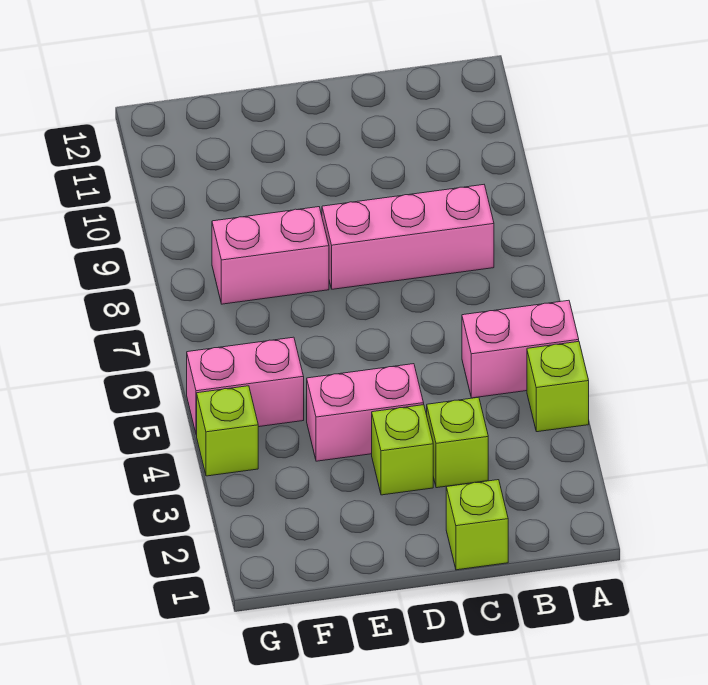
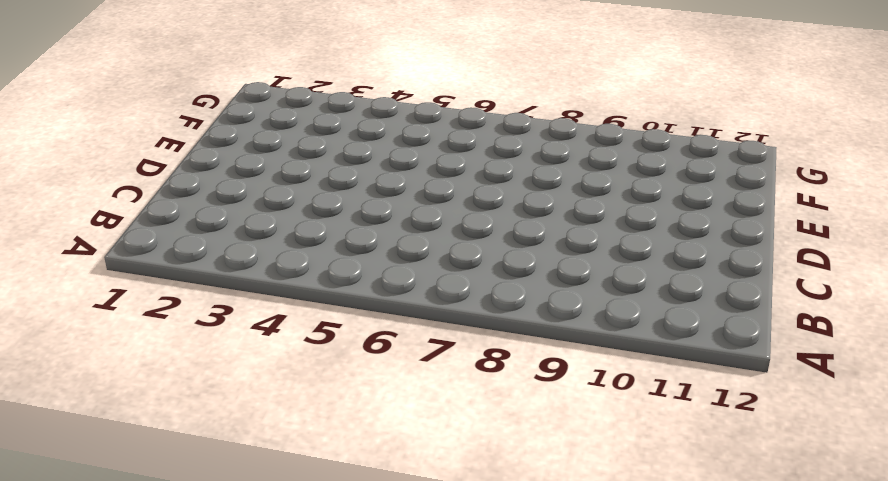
none -> lime brick A4 level 1
none -> pink brick A5:B5 level 1

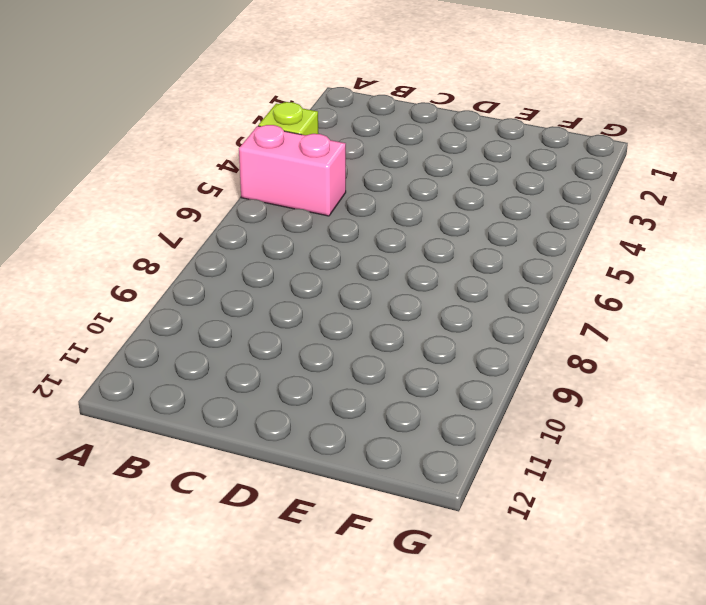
none -> pink brick B8:D8 level 1
none -> lime brick C1 level 1

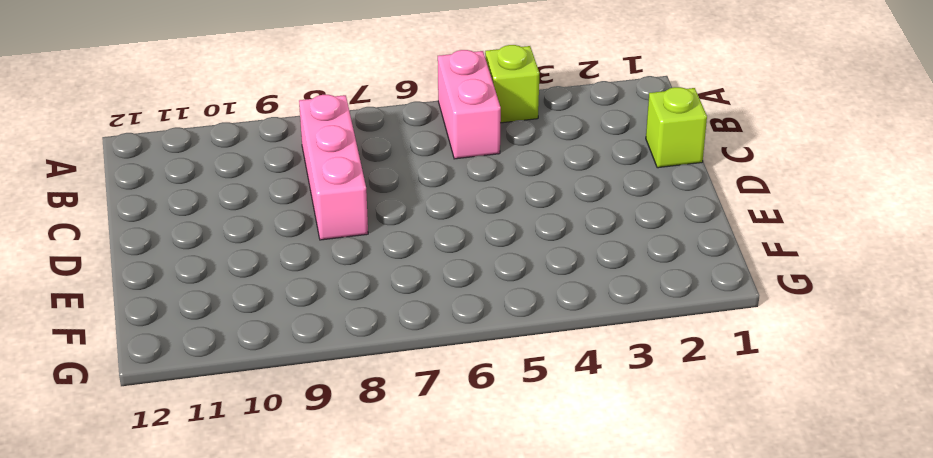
none -> lime brick C3 level 1
none -> lime brick D3 level 1

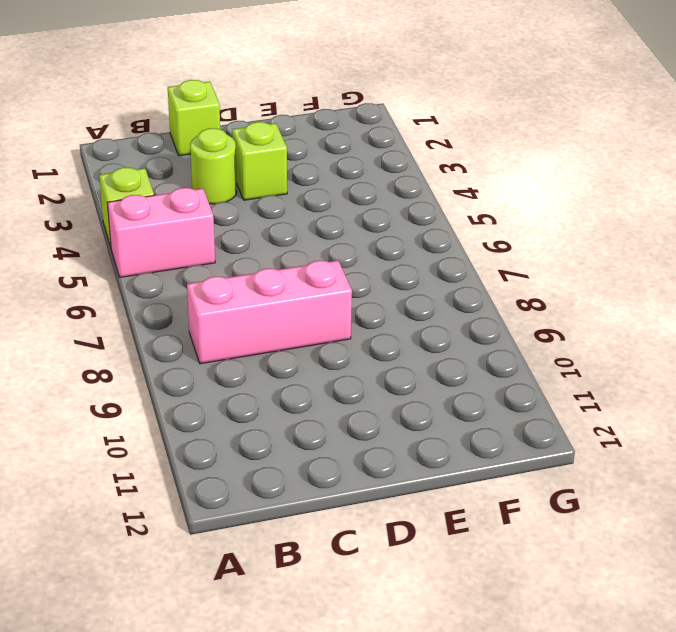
lime round brick C3 level 1 -> lime brick C3 level 1
none -> pink brick D4:E4 level 1
none -> pink brick E8:F8 level 1

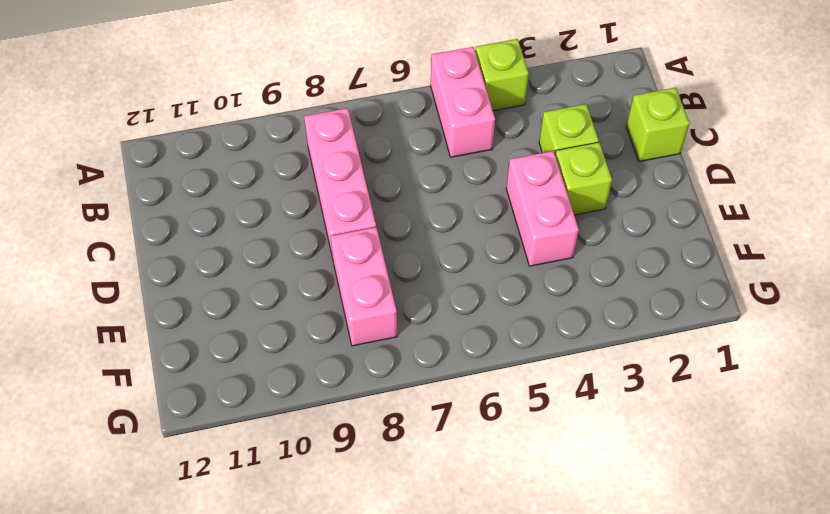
none -> pink brick F5:G5 level 1
none -> lime brick G4 level 1

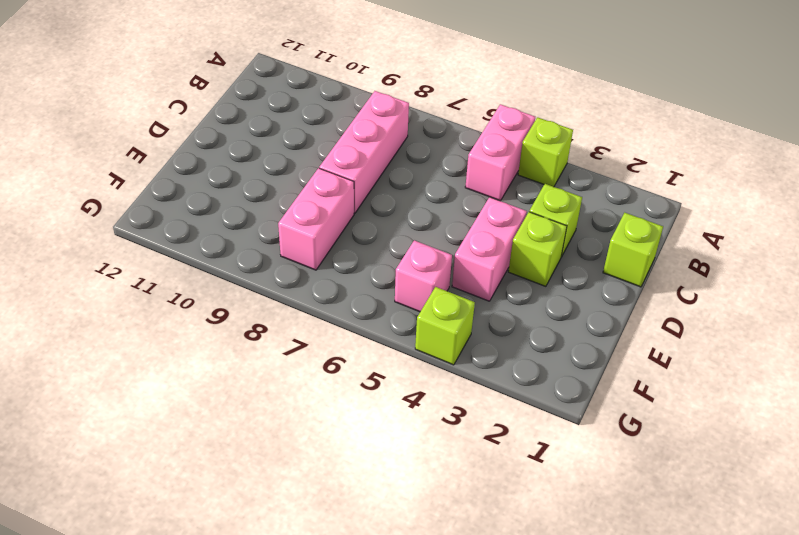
pink brick F5 level 1 -> pink brick F5:G5 level 1

